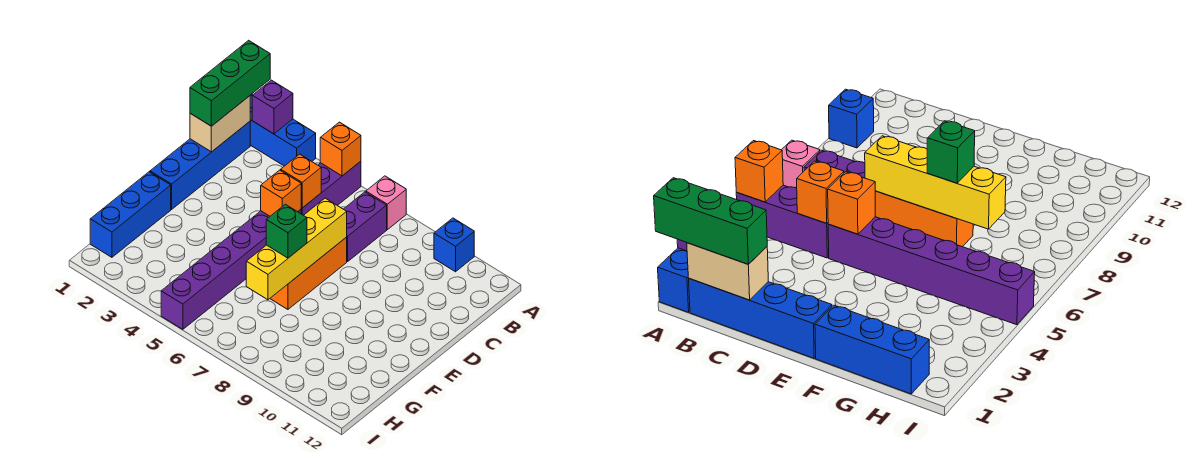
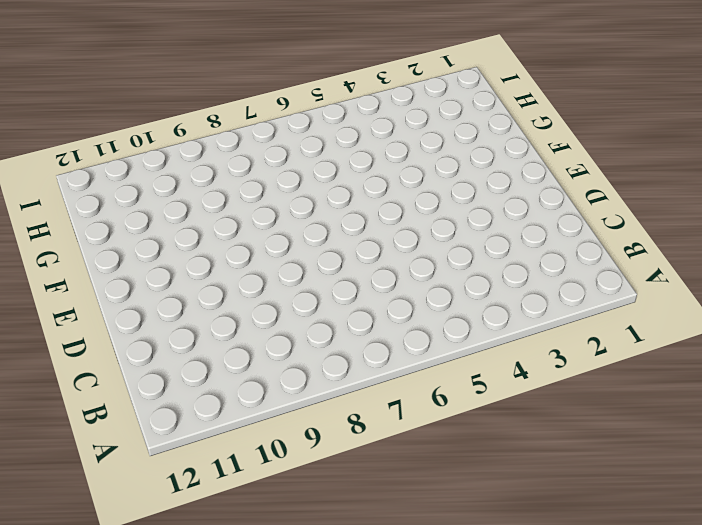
none -> blue brick A1:A3 level 1
none -> purple brick A5:C5 level 1
none -> pink brick A7 level 1

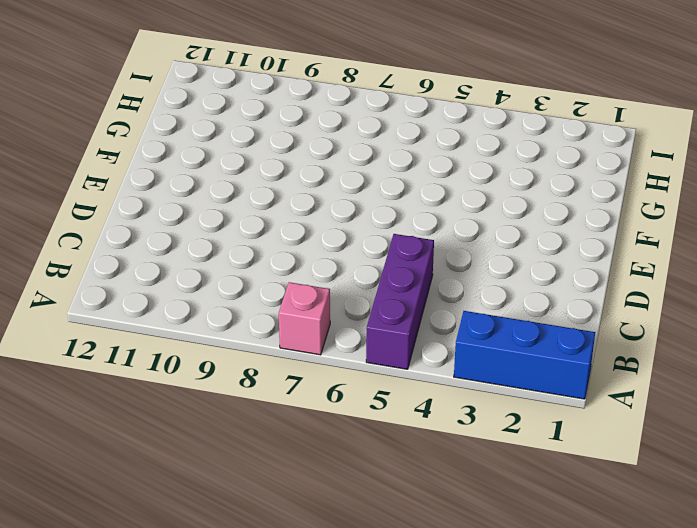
none -> blue brick A10 level 1
none -> blue brick B1:E1 level 1
none -> purple brick B7:C7 level 1

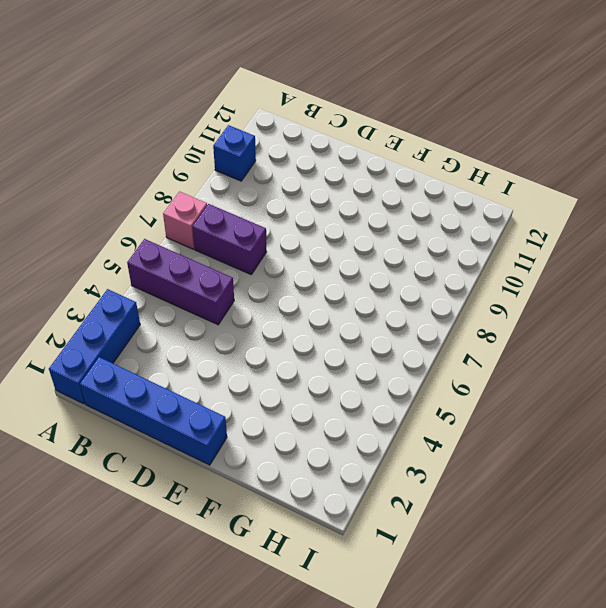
none -> purple brick D5:I5 level 1
none -> orange brick D7:F7 level 1
none -> blue brick F1:H1 level 1

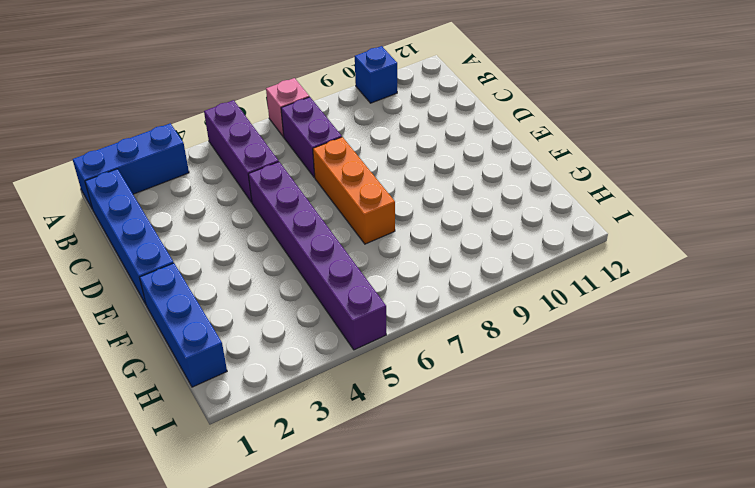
none -> purple brick A2 level 2
none -> orange brick A5 level 2
none -> tan brick B1:C1 level 2

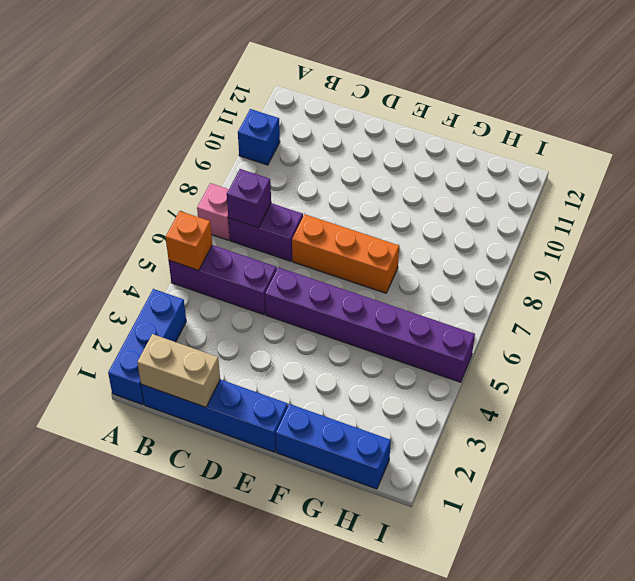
purple brick B7 level 2 -> purple brick A2 level 2
none -> orange brick C5 level 2
none -> orange brick D5 level 2
none -> yellow brick D7:G7 level 2

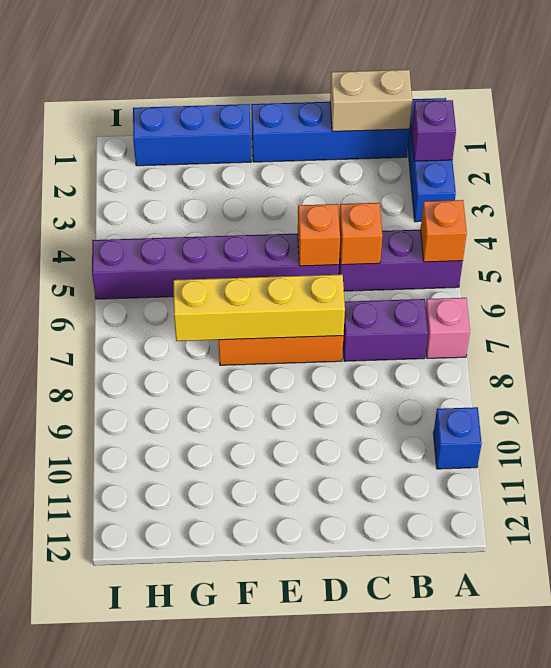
none -> green brick A1:C1 level 3
none -> green brick F7 level 3

